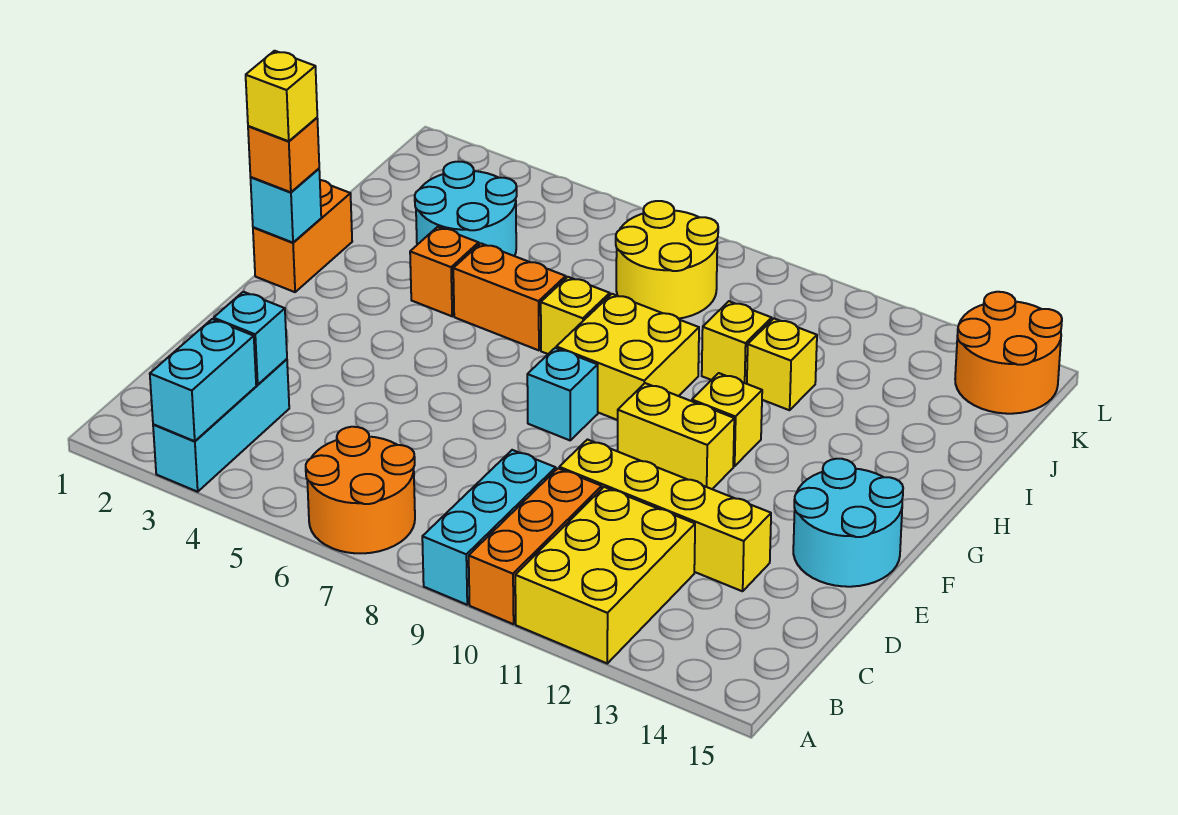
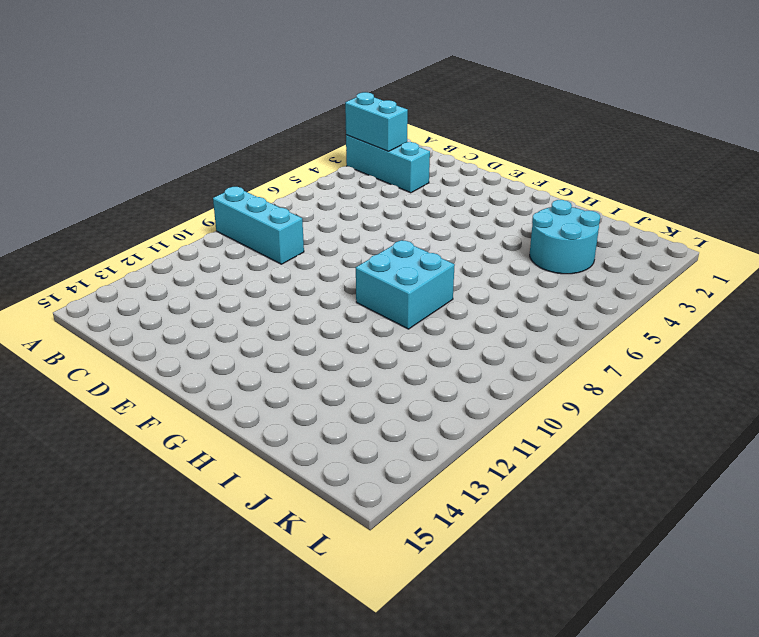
cyan brick G8:H9 level 1 -> yellow brick G8:H9 level 1
none -> orange round brick A6:B7 level 1
none -> orange brick A10:C10 level 1
none -> yellow brick A11:C12 level 1

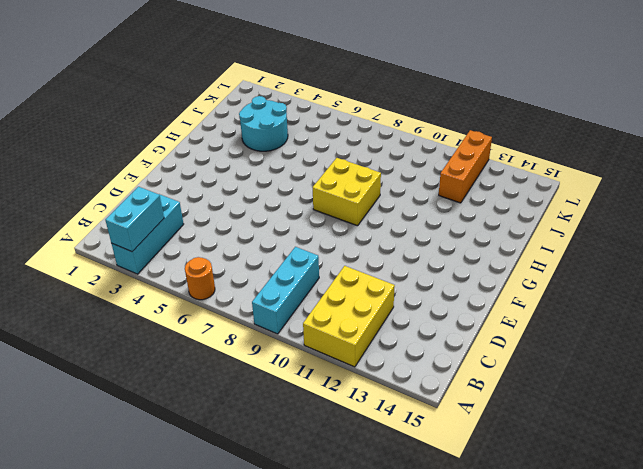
orange round brick A6 level 1 -> orange round brick A6:B7 level 1
orange brick J12:L12 level 1 -> orange brick A10:C10 level 1
none -> yellow brick D10:D13 level 1
none -> cyan round brick E14:F15 level 1
none -> cyan brick F8 level 1

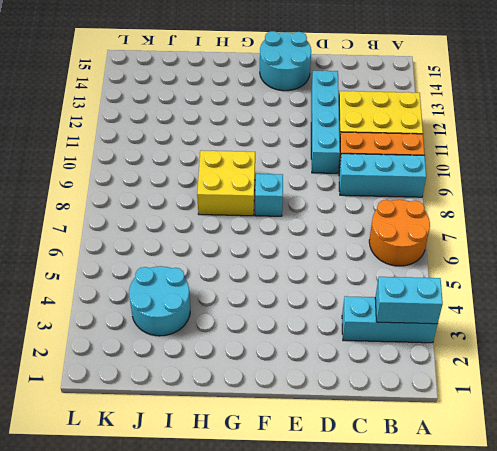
cyan brick D10:D13 level 1 -> yellow brick D10:D13 level 1
none -> yellow brick F10:F11 level 1
none -> orange brick G1:H1 level 1
none -> yellow brick G11 level 1

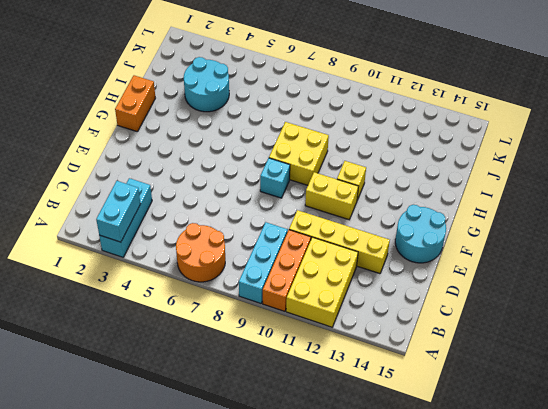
none -> orange brick H4 level 1
none -> orange brick H5:H6 level 1
none -> yellow brick H7 level 1

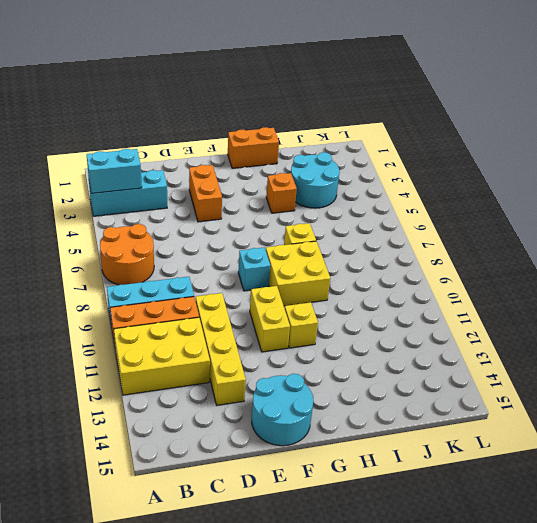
orange brick E3:E4 level 1 -> orange brick H5:H6 level 1
none -> yellow brick I10 level 1
none -> yellow brick I11 level 1
none -> yellow round brick J7:K8 level 1

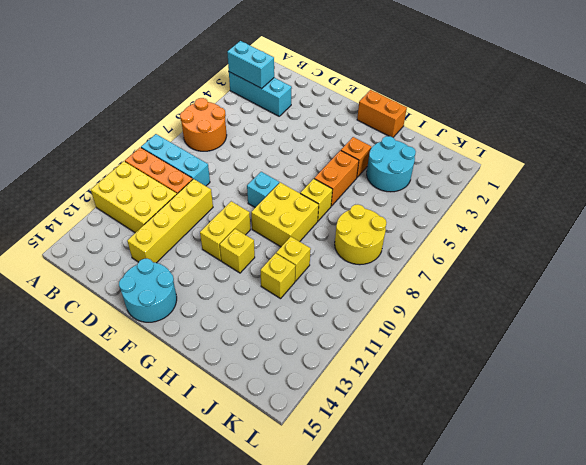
none -> orange round brick K14:L15 level 1
none -> cyan brick C3 level 2
none -> cyan brick G1 level 2

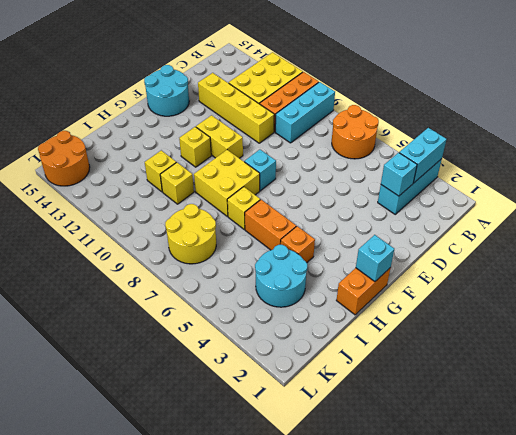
none -> orange brick G1 level 3
none -> yellow brick G1 level 4

